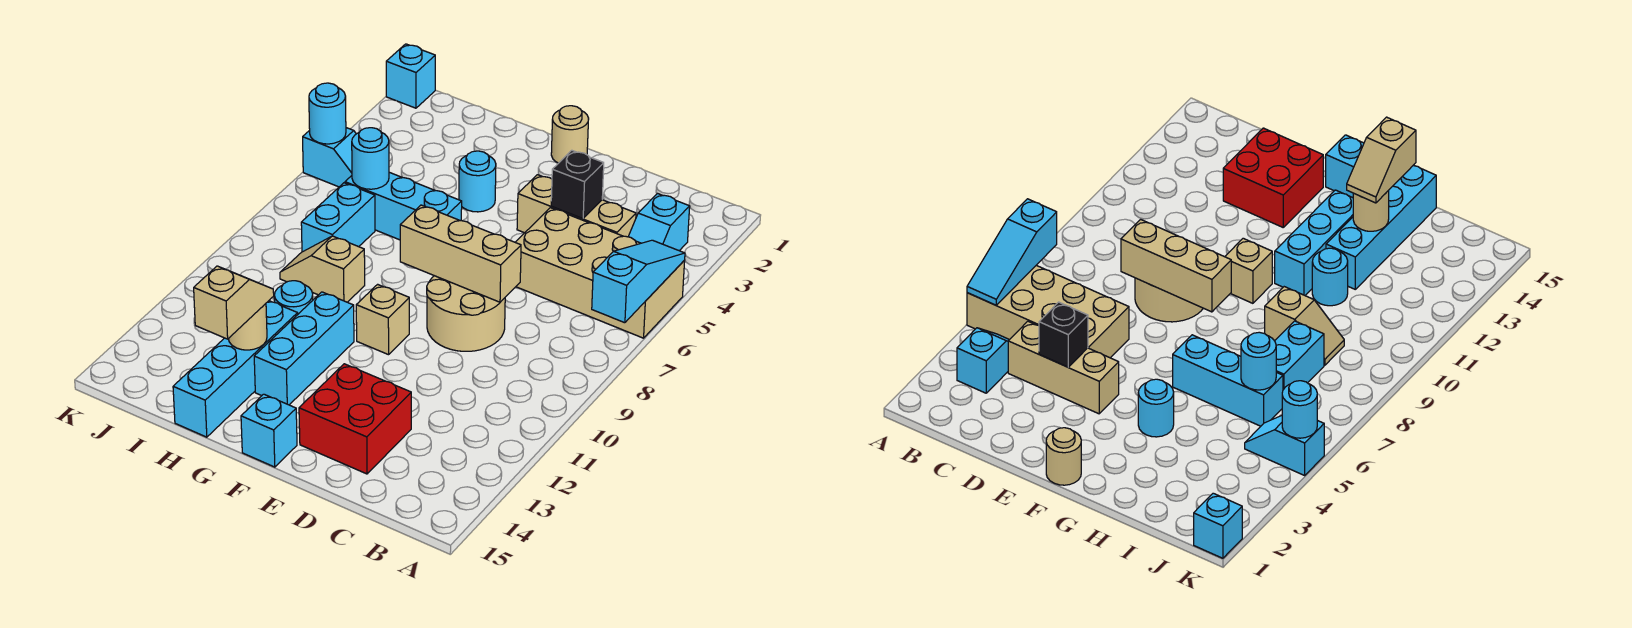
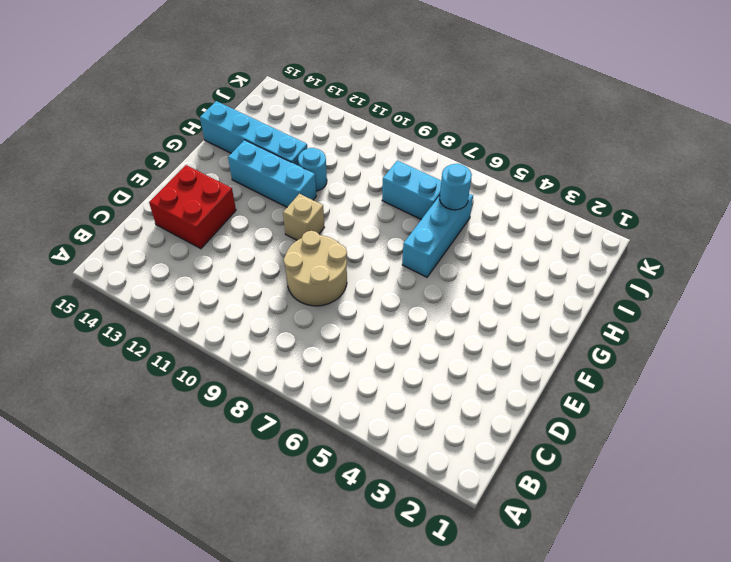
none -> tan brick A5:D6 level 1
none -> cyan slope B3:B4 level 1 top 3
none -> tan brick C4:E4 level 1

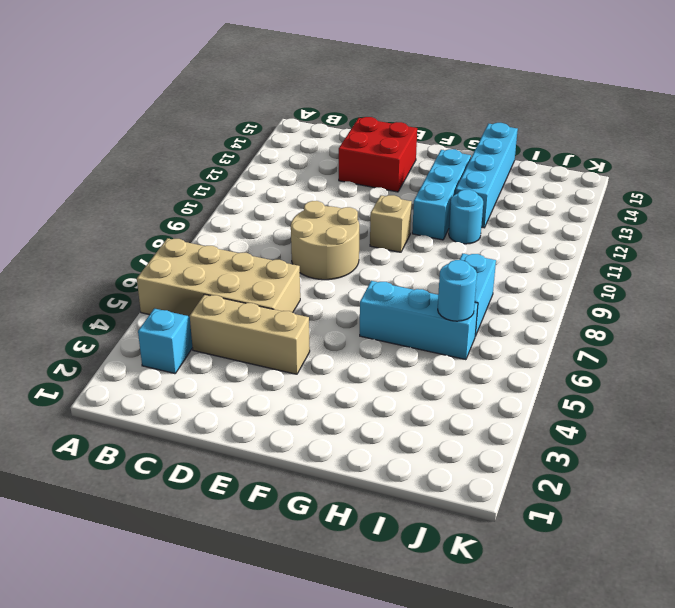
none -> tan round brick F1 level 1
none -> cyan brick F15 level 1
none -> cyan round brick G4 level 1

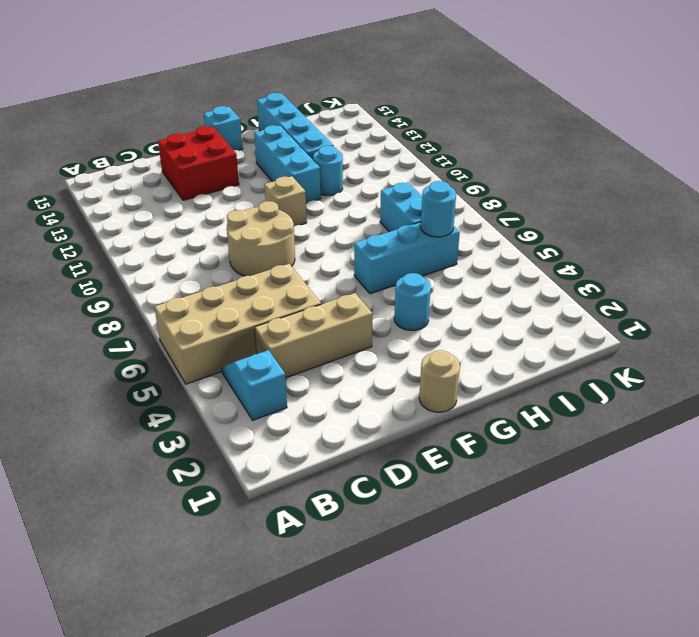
none -> tan slope H9:I9 level 1 top H
none -> cyan slope J5:K5 level 1 top K
none -> cyan brick K1 level 1

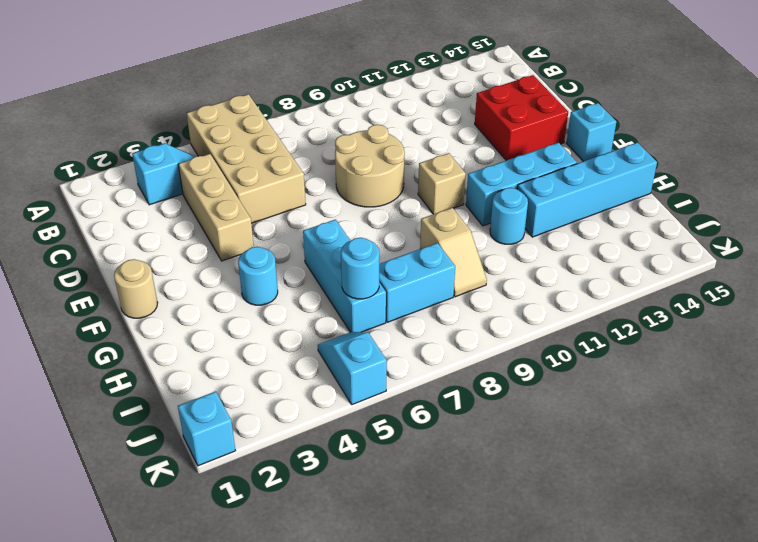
none -> cyan slope A5:A7 level 2 top 7
none -> black brick D4 level 2
none -> tan brick D8:F8 level 2

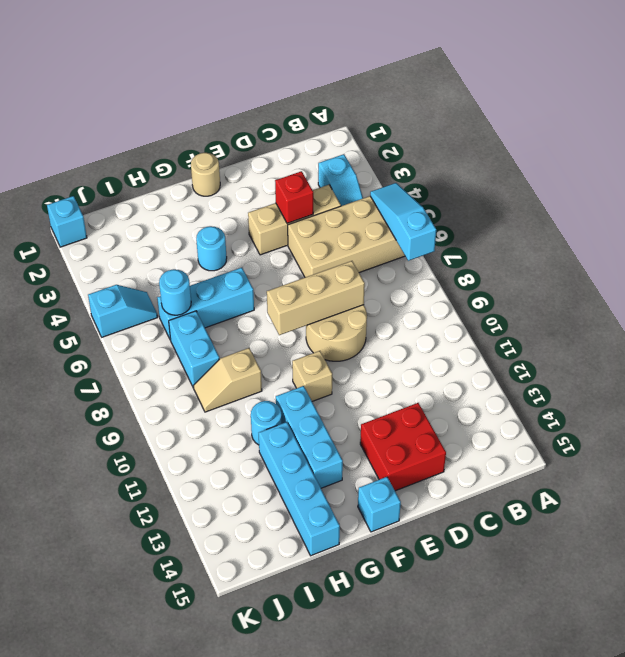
red brick D4 level 2 -> black brick D4 level 2
none -> tan round brick H13 level 2
none -> cyan round brick K5 level 2
none -> tan slope H13:H14 level 3 top 14

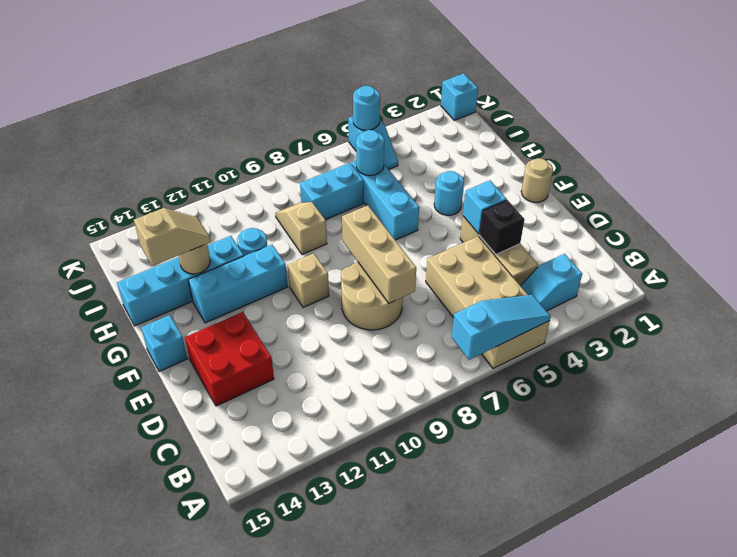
cyan brick E4 level 2 -> none

